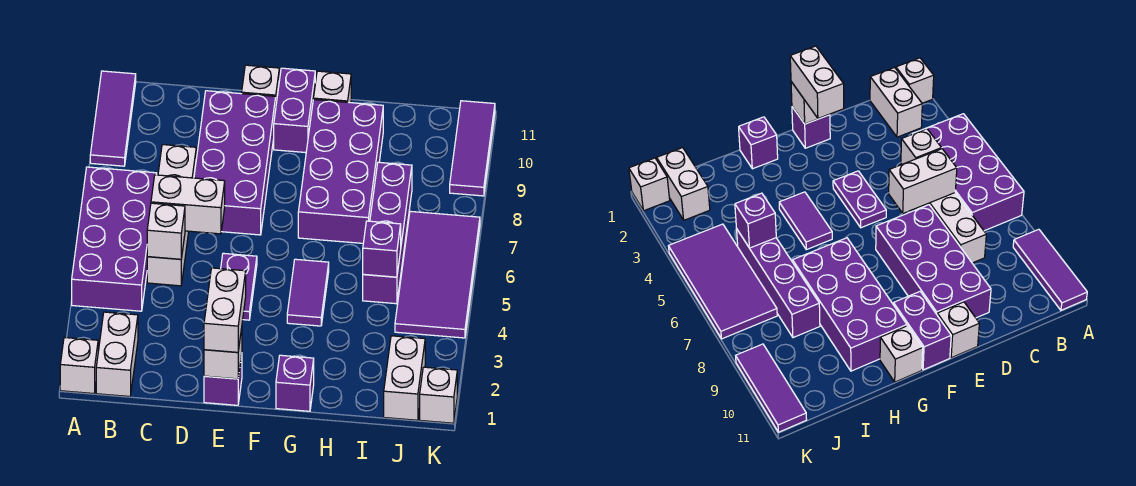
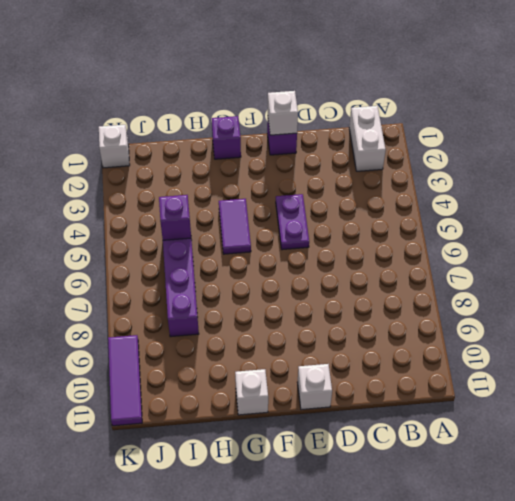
none -> white brick A1 level 1
none -> purple brick A4:B7 level 1
none -> purple tile A9:A11 level 1

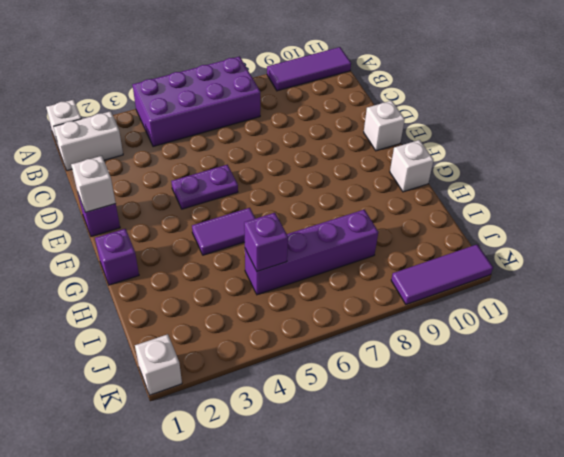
none -> white brick C5:C8 level 1
none -> purple brick D7:E10 level 1
none -> purple brick F10:F11 level 1

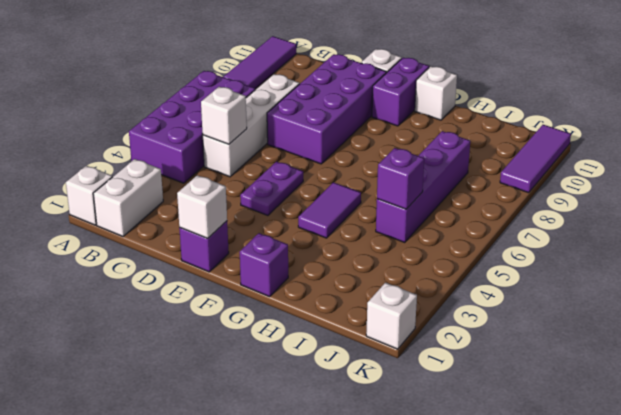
none -> purple brick G7:H10 level 1
none -> white brick J1:J2 level 1
none -> purple tile J4:K7 level 1

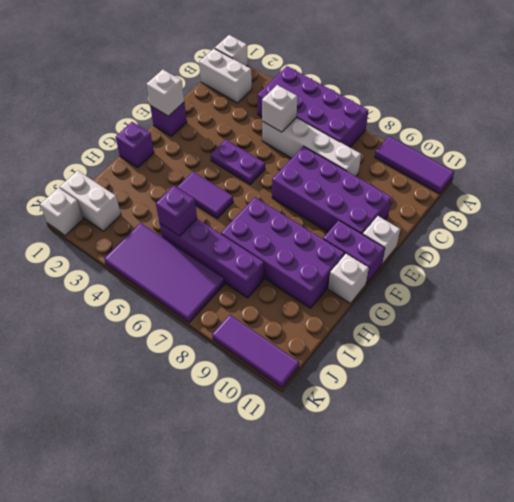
none -> white brick C6:D6 level 2
none -> white brick E1:E2 level 3

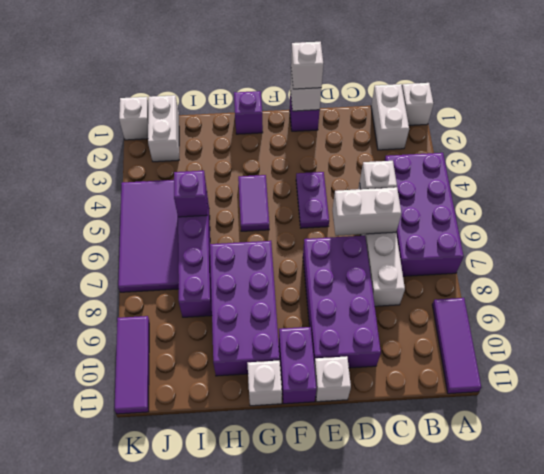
white brick E1 level 3 -> white brick E1:E2 level 3

